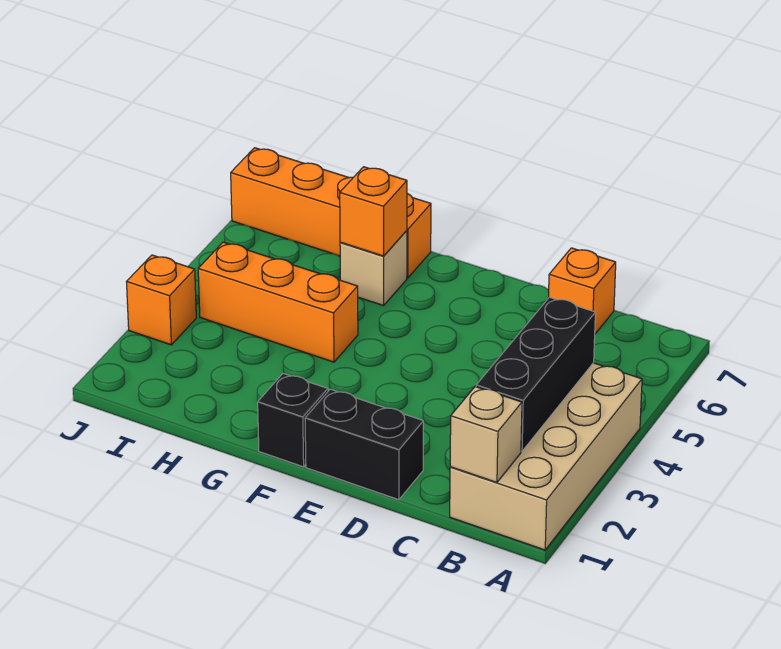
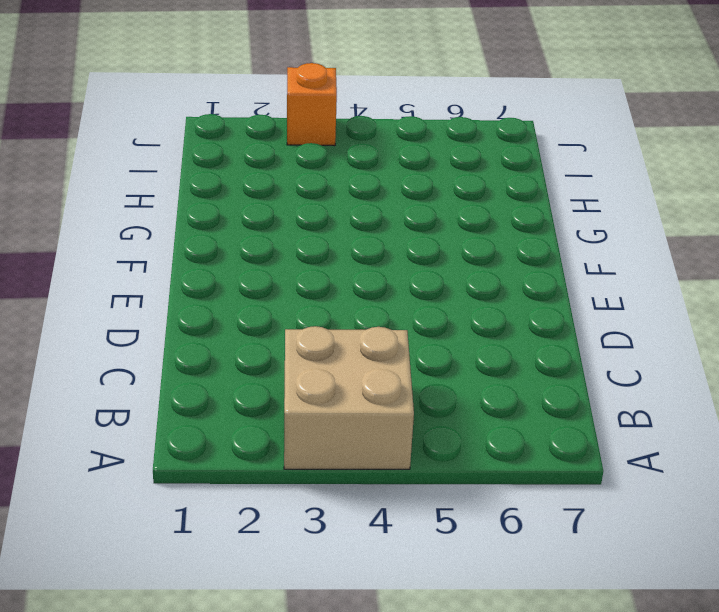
tan brick A3:B4 level 1 -> tan brick A1:B4 level 1
none -> orange brick C7 level 1
none -> black brick D1:E1 level 1

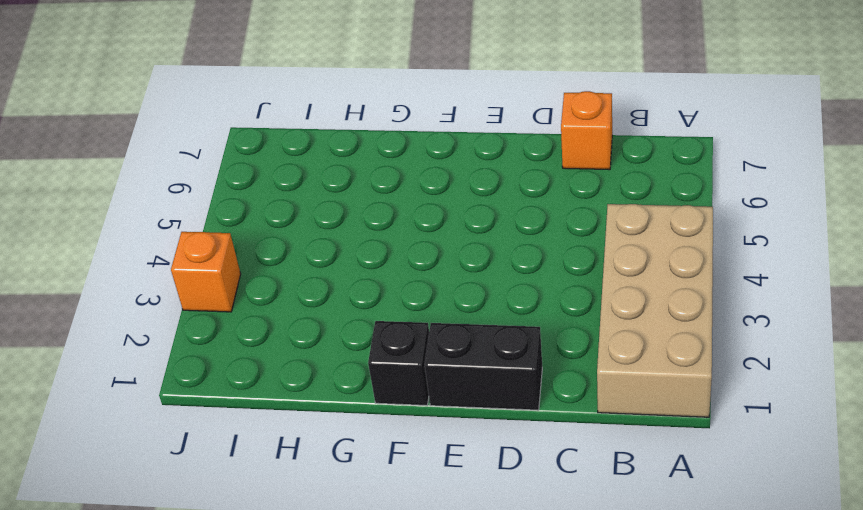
none -> orange brick G4:I4 level 1
none -> tan brick G6 level 1

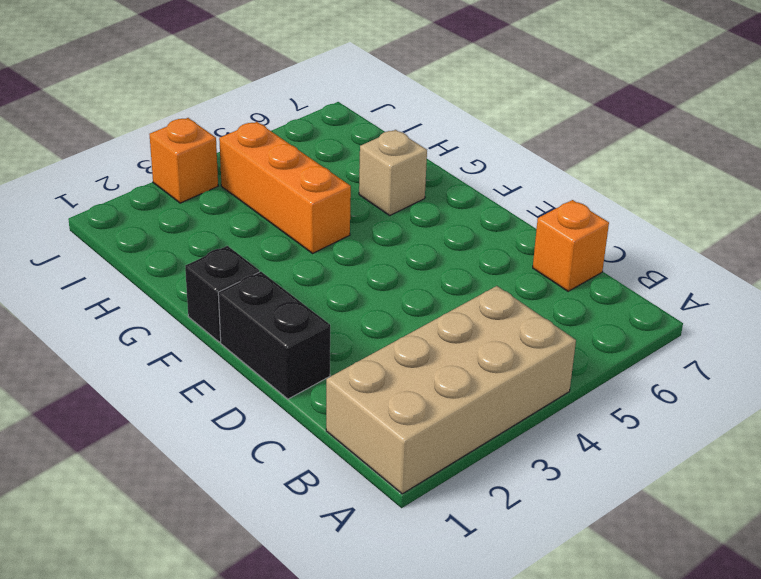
none -> orange brick G7:J7 level 1
none -> tan brick B1 level 2

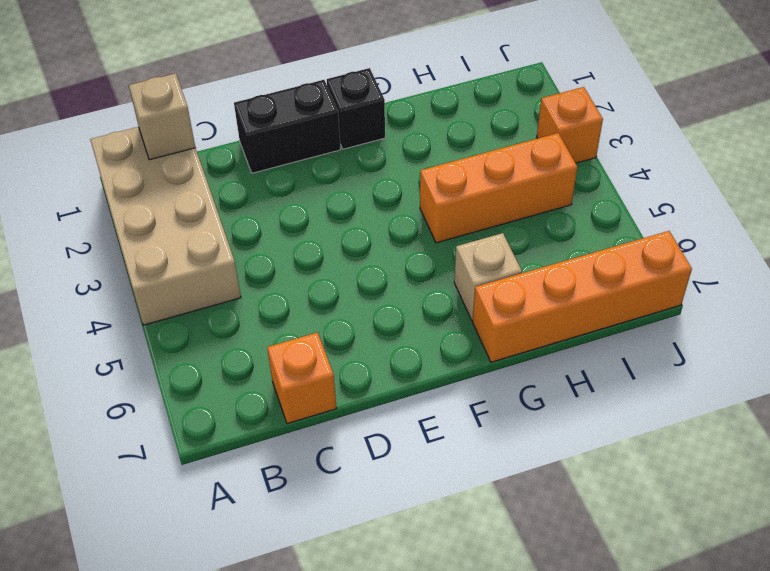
none -> black brick B2:B4 level 2
none -> orange brick G6 level 2

